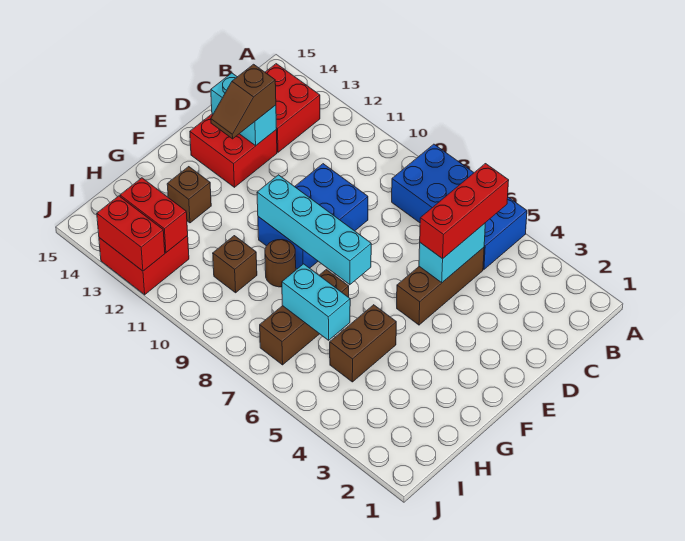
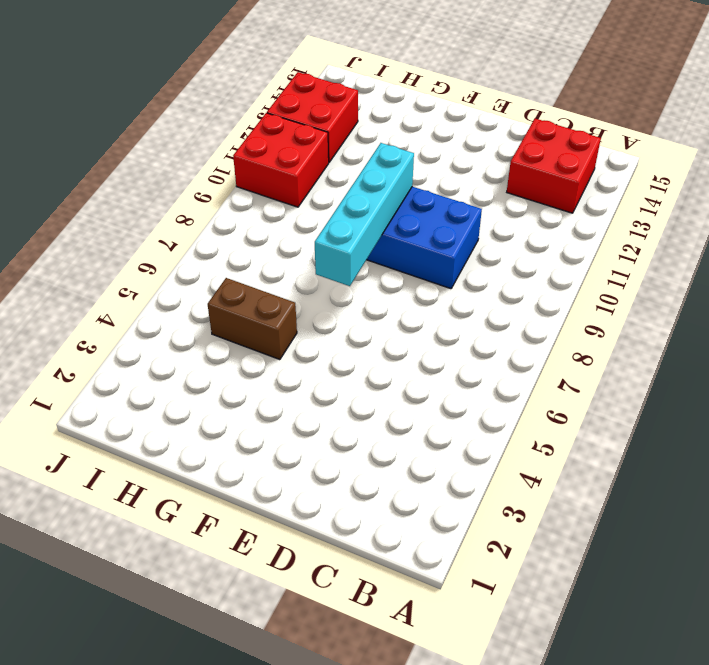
red brick I10:J11 level 1 -> red brick D13:E14 level 1
none -> blue brick A5:B8 level 1
none -> brown brick C5:E5 level 1
none -> brown brick G7:I7 level 1

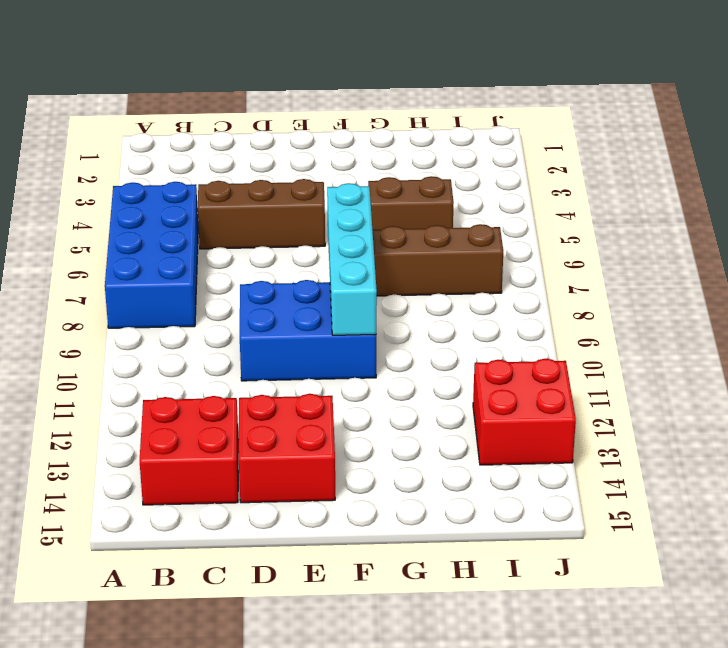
none -> brown round brick G9 level 1
none -> brown brick G13 level 1
none -> brown brick H10 level 1

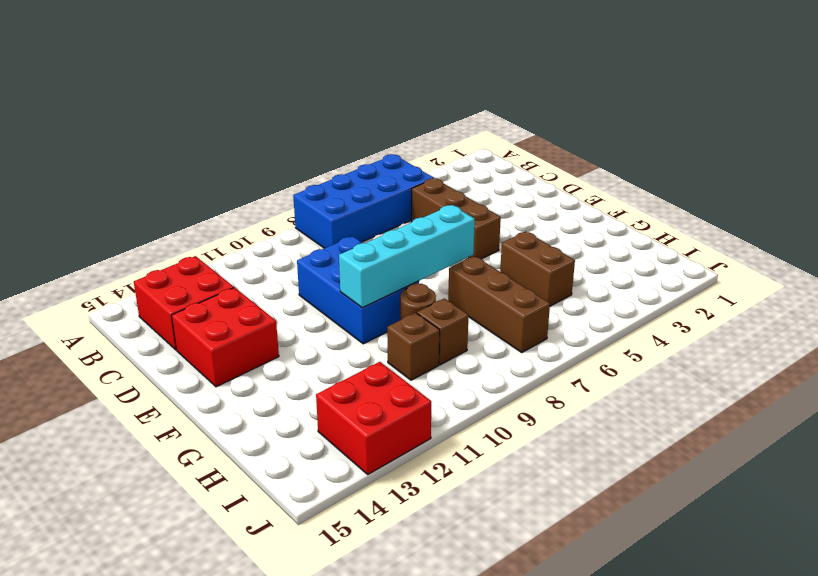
brown brick H9 level 1 -> brown brick G13 level 1
none -> cyan brick C5:D5 level 2
none -> cyan brick D13:D14 level 2
none -> cyan brick H6:H7 level 2

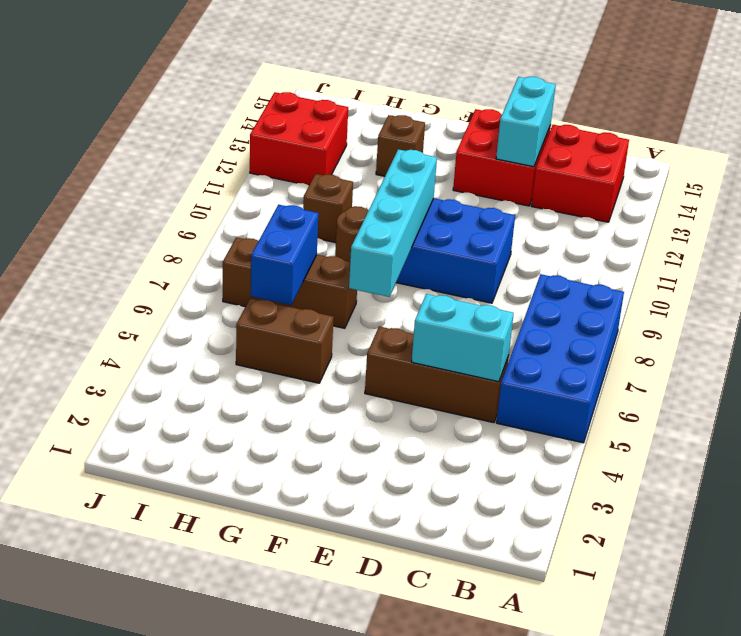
blue brick H6:H7 level 2 -> cyan brick H6:H7 level 2
none -> red brick I12:I13 level 2
none -> red brick J12:J13 level 2
none -> red brick B5:D5 level 3

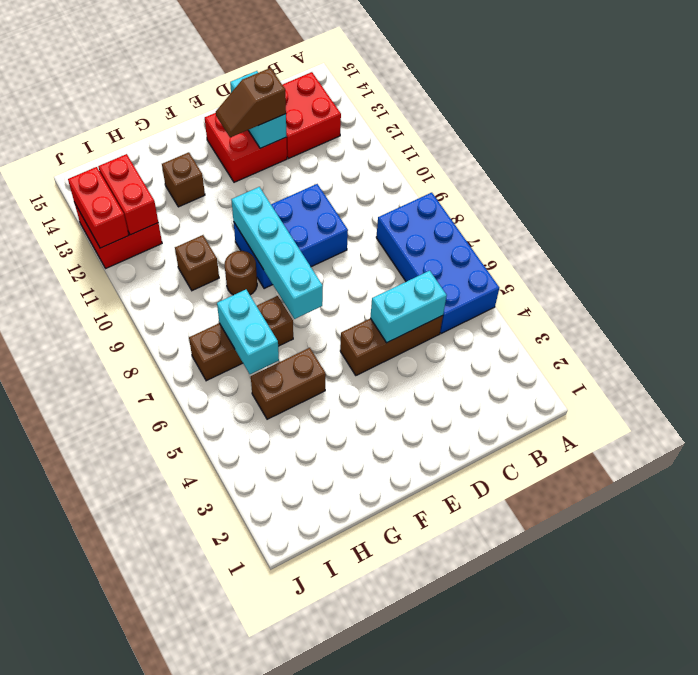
none -> red brick B5:D5 level 3

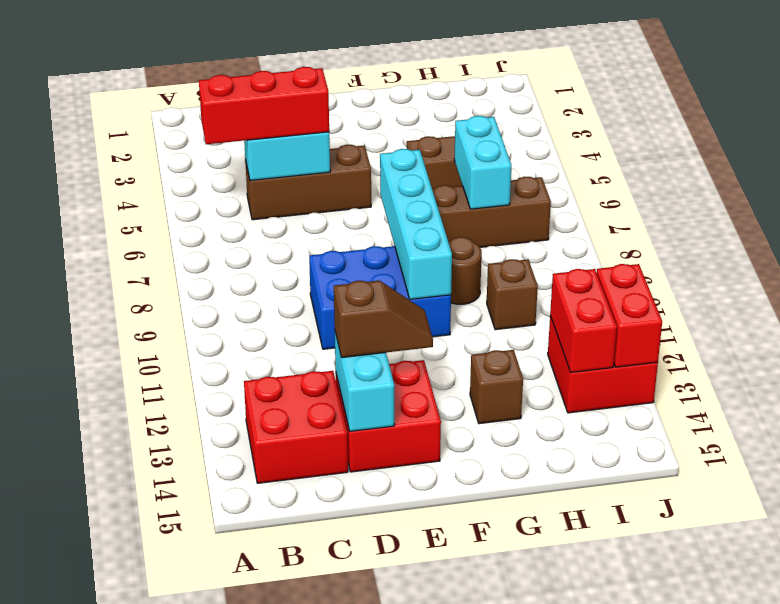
none -> blue brick A5:B8 level 1

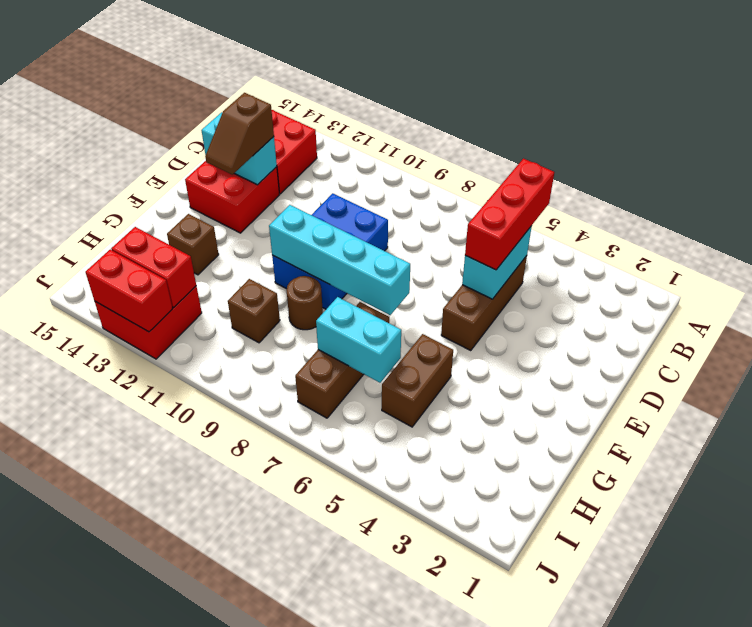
none -> blue brick A5:B8 level 1

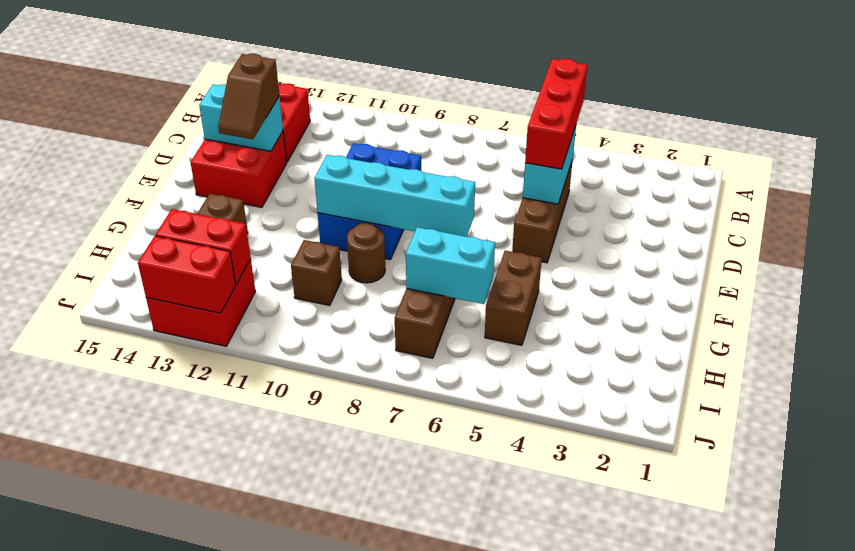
none -> blue brick A5:B8 level 1

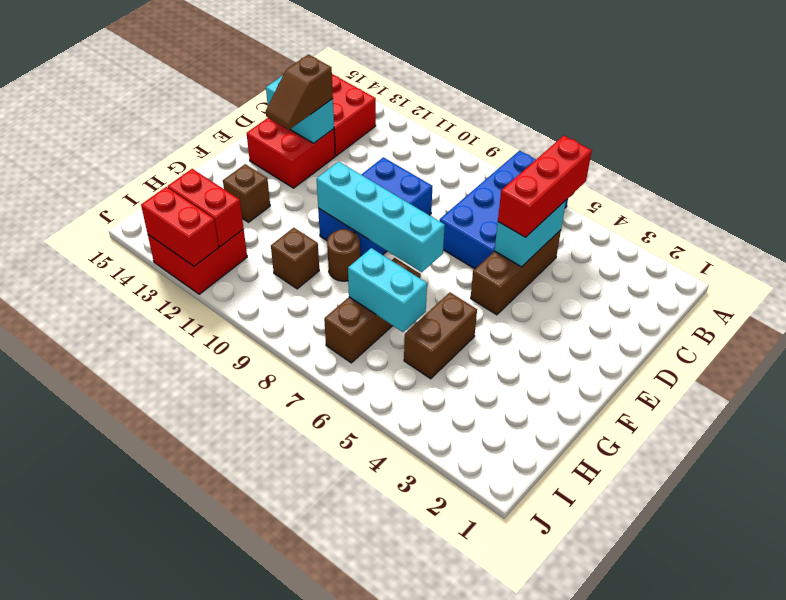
blue brick A6:D7 level 1 -> blue brick A5:B8 level 1

